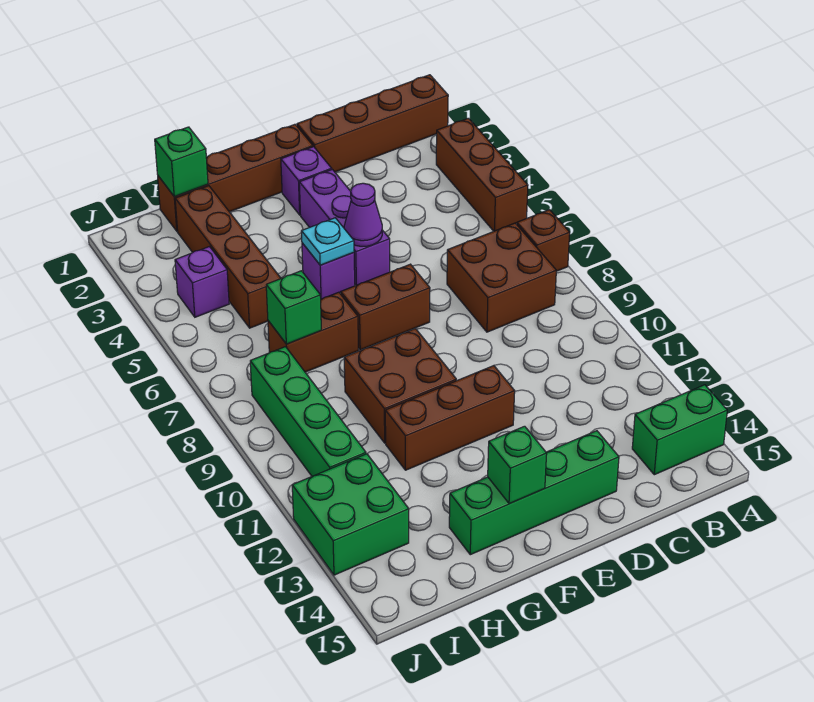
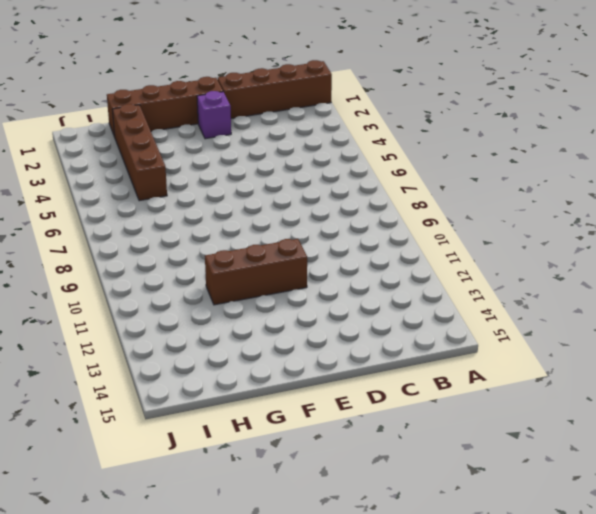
none -> brown brick A3:A5 level 1
none -> brown brick A7 level 1
none -> green brick A14:B14 level 1

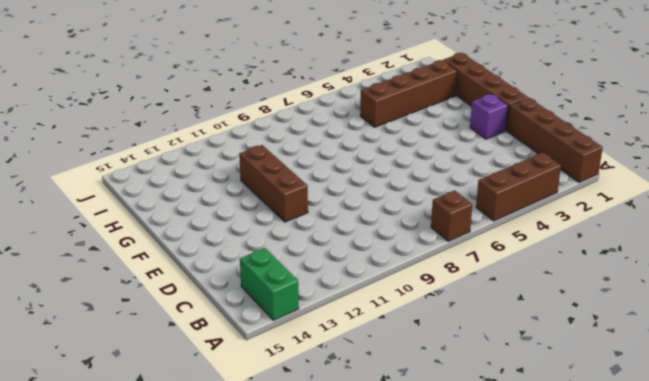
none -> brown brick B7:C8 level 1
none -> green brick D14:G14 level 1
none -> purple brick E3:E5 level 1

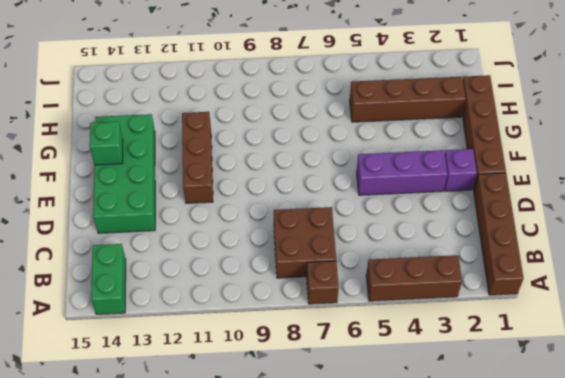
green brick D13:G14 level 1 -> green brick D14:G14 level 1
none -> brown brick E7:F7 level 1
none -> purple brick F5 level 1
none -> brown brick F9:G10 level 1

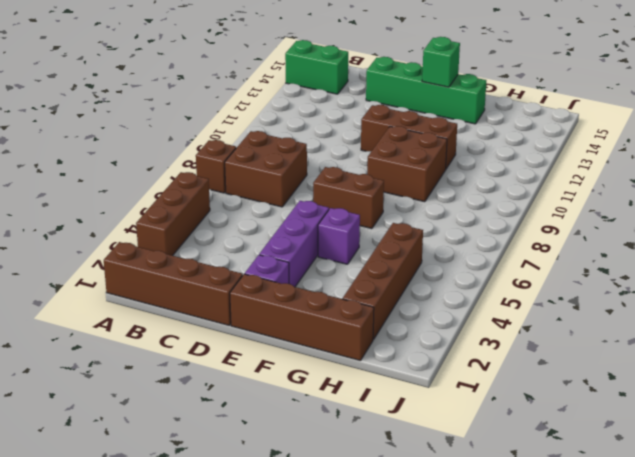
none -> brown brick G7:H7 level 1
none -> purple brick I4 level 1
none -> green brick I8:I11 level 1

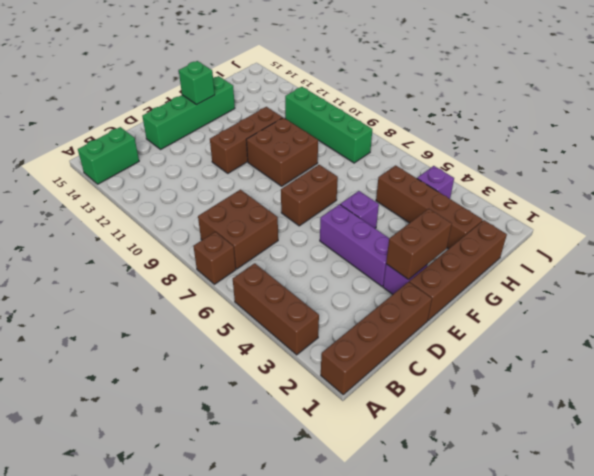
brown brick E2:F2 level 2 -> brown brick G7:H7 level 1
none -> green brick I12:J13 level 1
none -> purple cone E5 level 2
none -> cyan plate F5 level 2

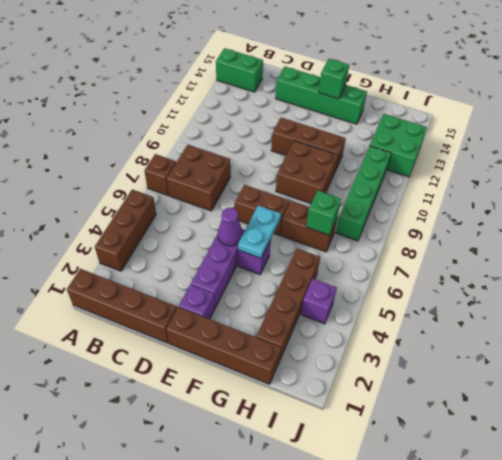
cyan plate F5:F6 level 2 -> cyan plate F5 level 2
none -> green brick H1 level 2

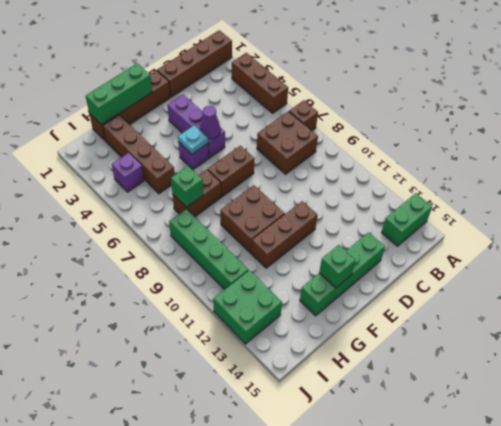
green brick F1:H1 level 2 -> green brick H1 level 2
none -> purple brick E2 level 1

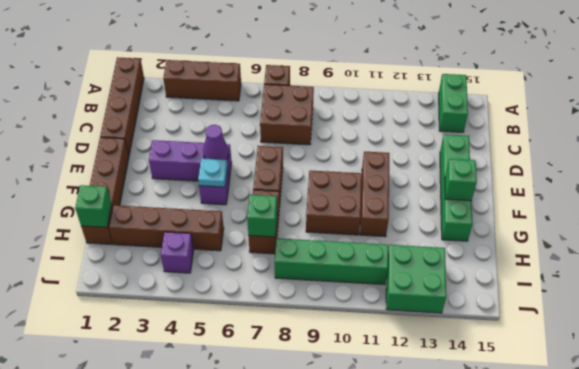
none -> purple brick E2 level 1

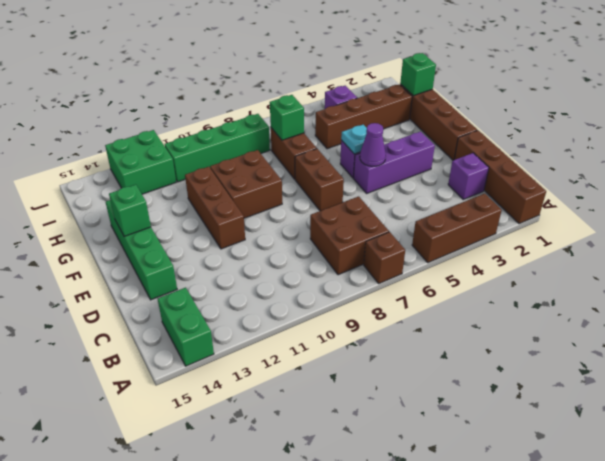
purple brick C2 level 1 -> purple brick E2 level 1

